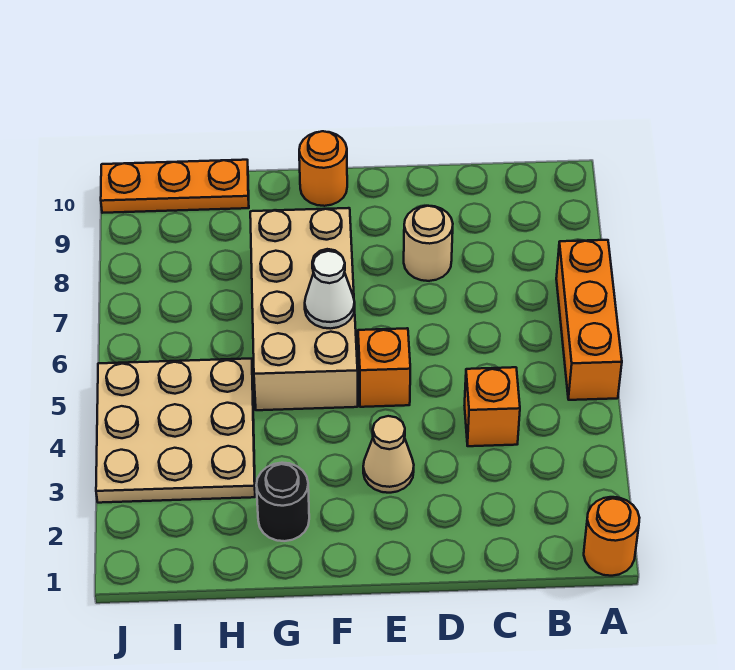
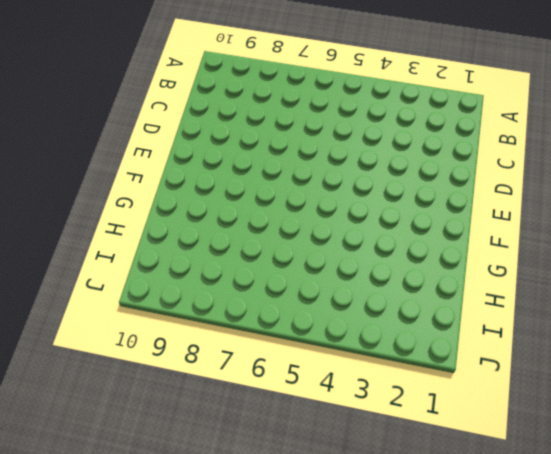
none -> orange round brick A1 level 1
none -> orange brick A5:A7 level 1
none -> orange brick C4 level 1

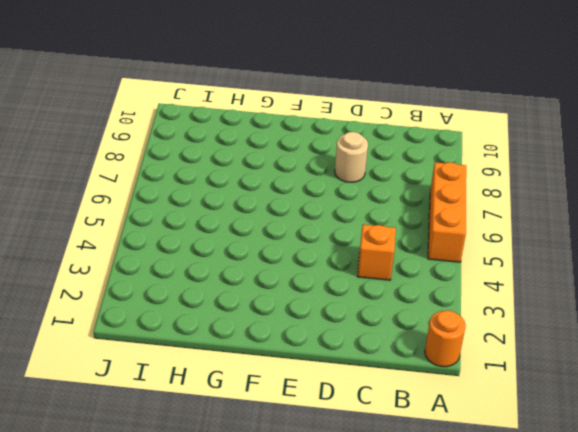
none -> tan cone E3 level 1
none -> orange brick E5 level 1
none -> tan brick F5:G8 level 1

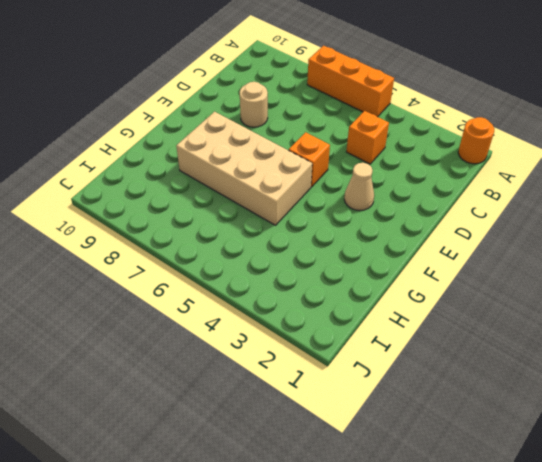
none -> orange round brick F10 level 1
none -> black round brick G2 level 1
none -> tan plate H3:J5 level 1

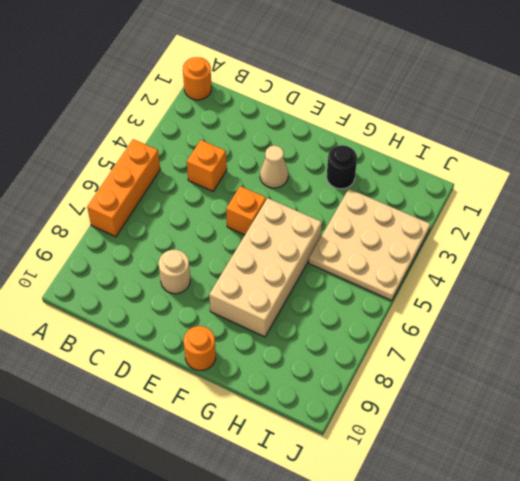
none -> orange plate H10:J10 level 1
none -> white cone F6 level 2

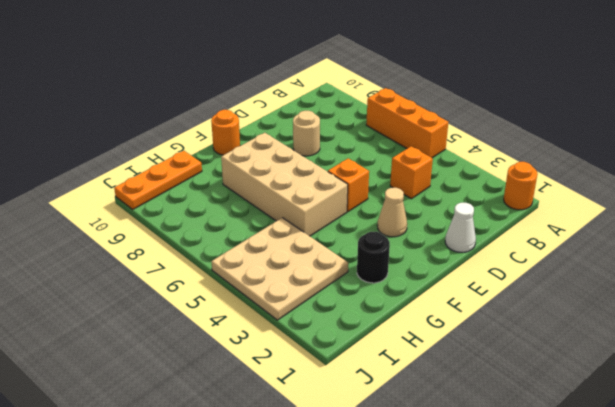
white cone D1 level 1 -> white cone F6 level 2

